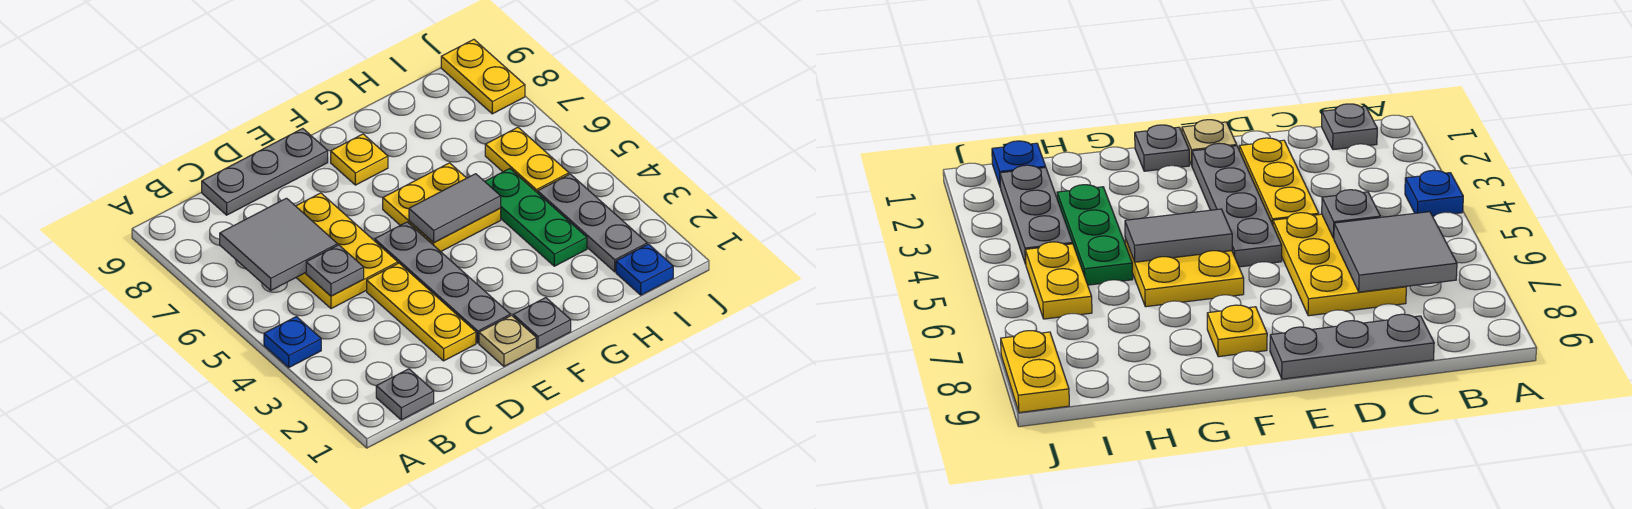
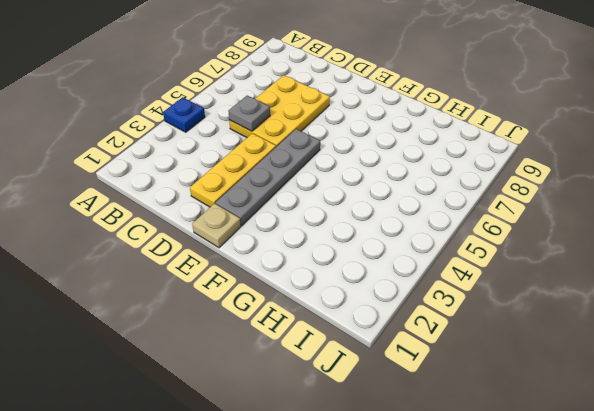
none -> grey plate B1 level 1
none -> grey plate C9:E9 level 1
none -> grey plate F1 level 1

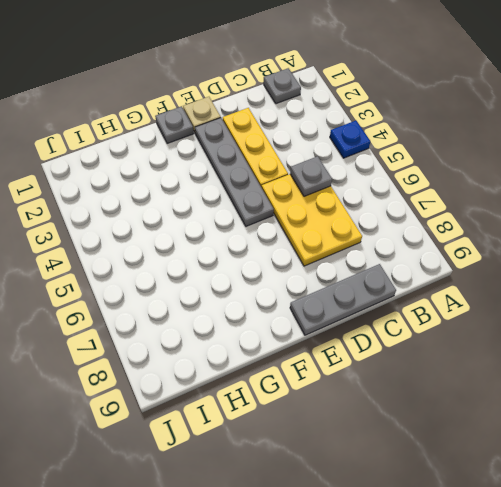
none -> yellow plate F5:G6 level 1
none -> yellow plate F8 level 1
none -> green plate H3:H5 level 1

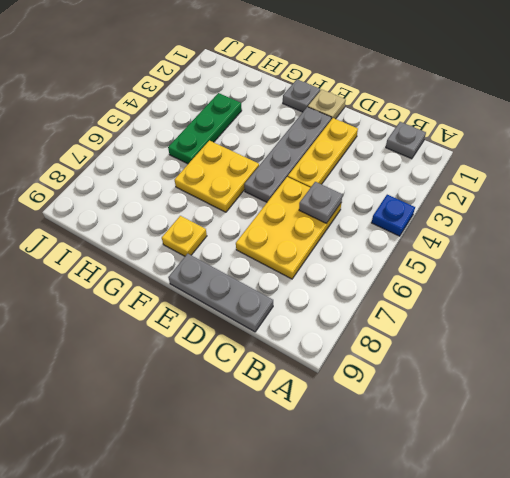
none -> blue plate I1 level 1
none -> grey plate I2:I4 level 1
none -> yellow plate I5:I6 level 1

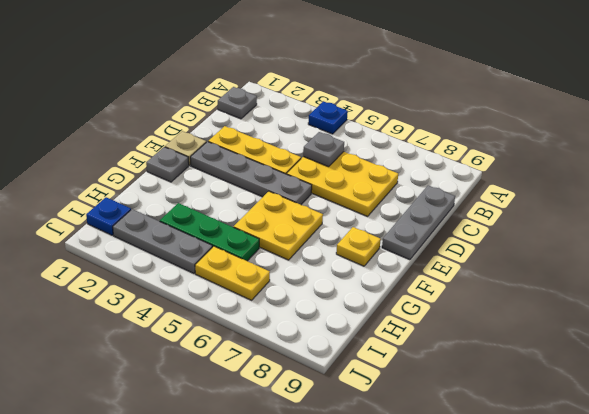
none -> yellow plate J8:J9 level 1
none -> grey tile B6:C7 level 2
none -> grey tile F5:G5 level 2

